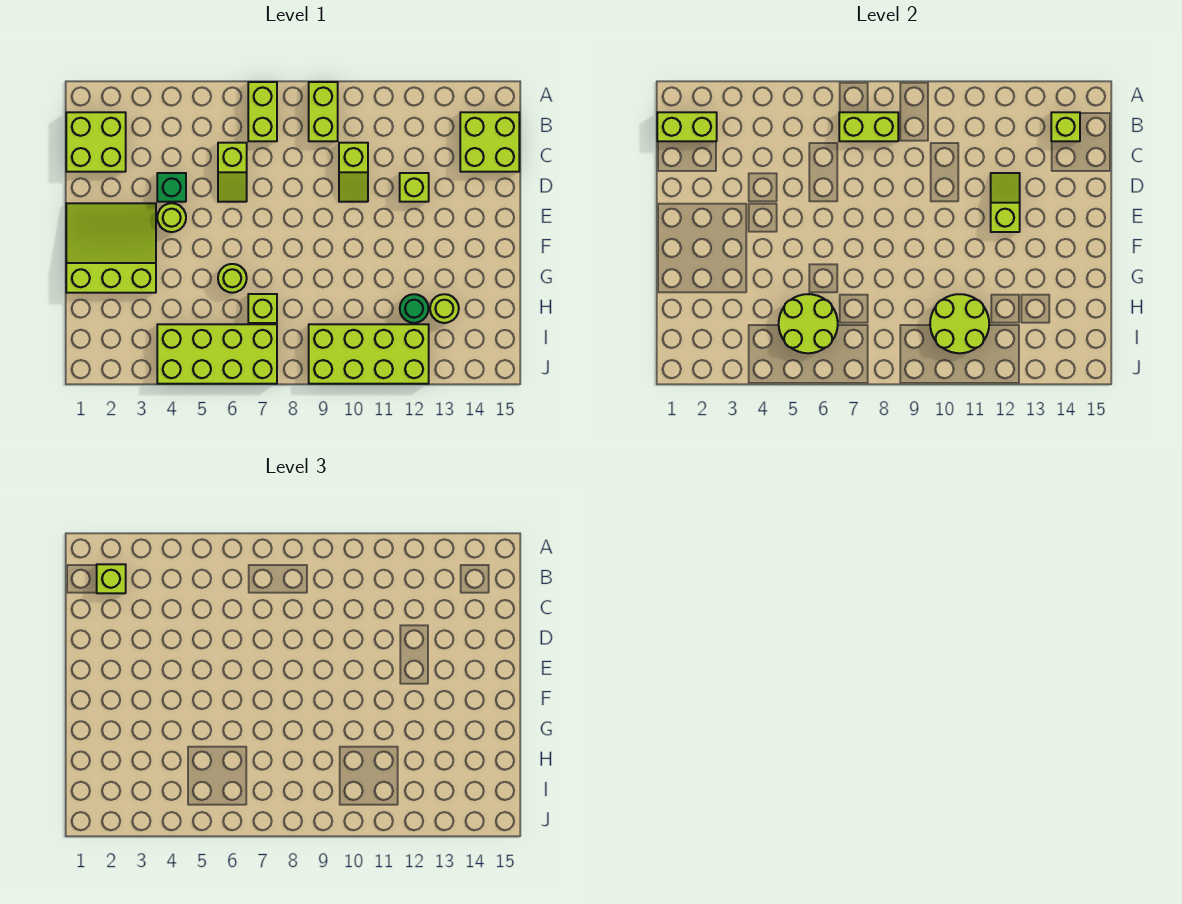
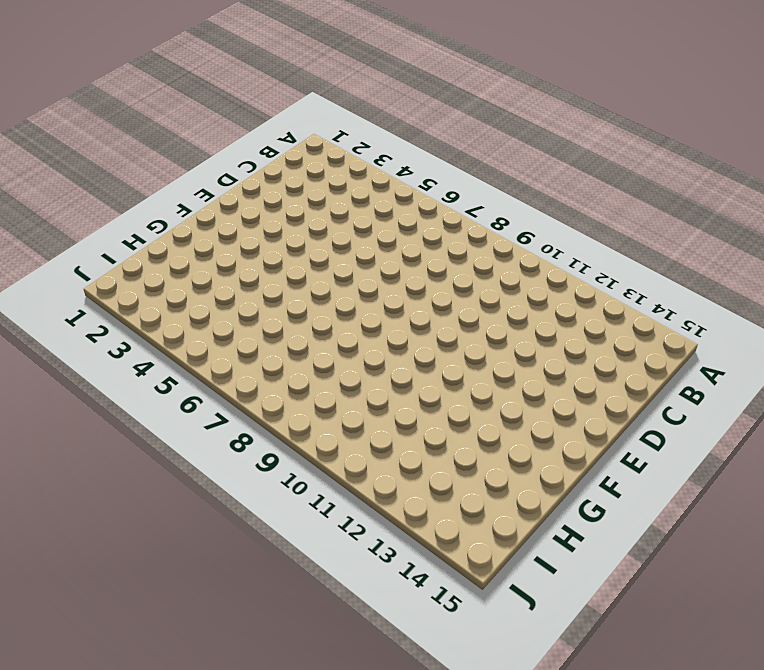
none -> lime brick A7:B7 level 1
none -> lime brick A9:B9 level 1
none -> lime brick B1:C2 level 1

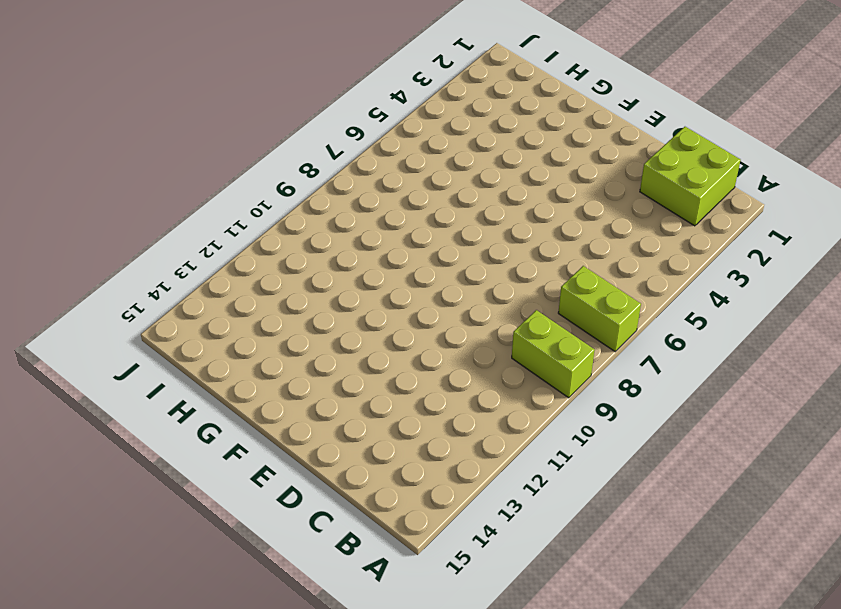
none -> lime brick B14:C15 level 1
none -> lime slope C6:D6 level 1 top C
none -> lime slope C10:D10 level 1 top C

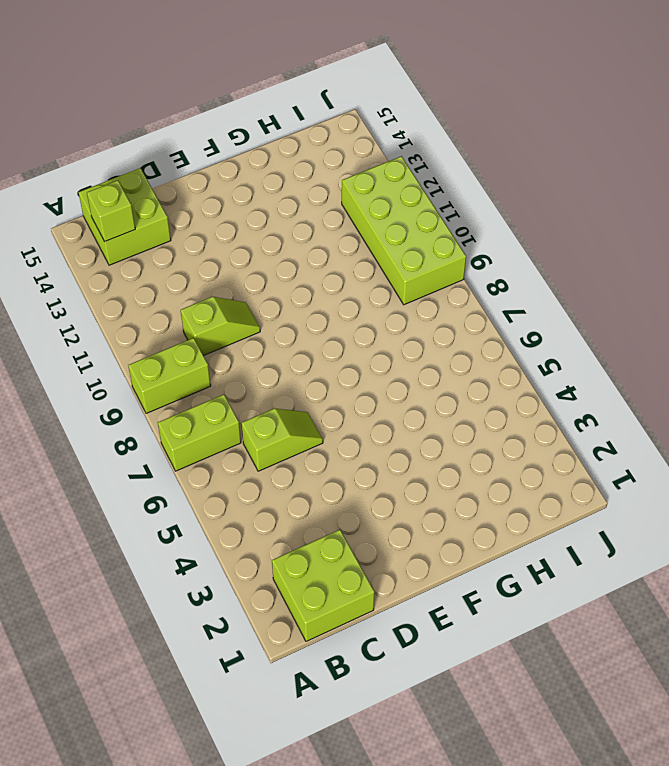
none -> green brick D4 level 1
none -> lime brick D12 level 1
none -> lime slope E1:G3 level 1 top G

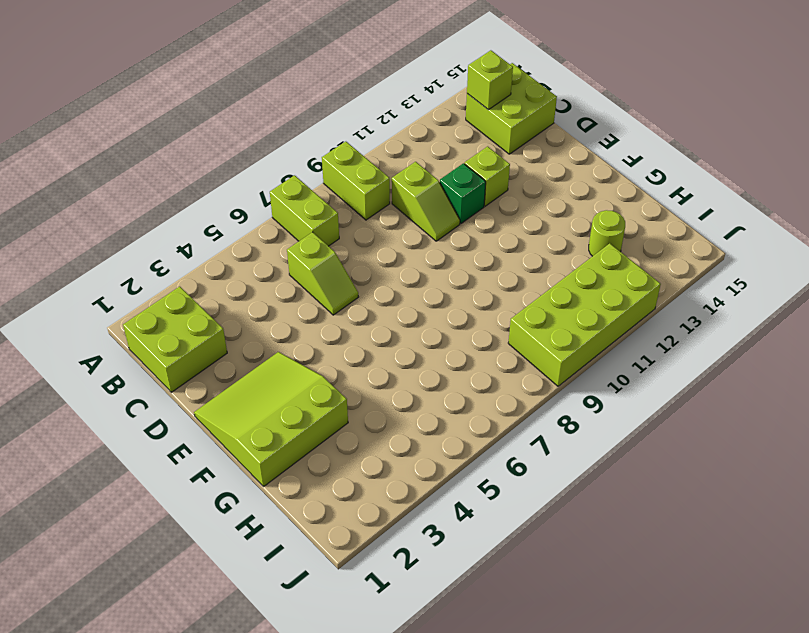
green brick D11 level 1 -> green brick D4 level 1
none -> lime round brick E4 level 1
none -> lime round brick G6 level 1
none -> lime brick H7 level 1

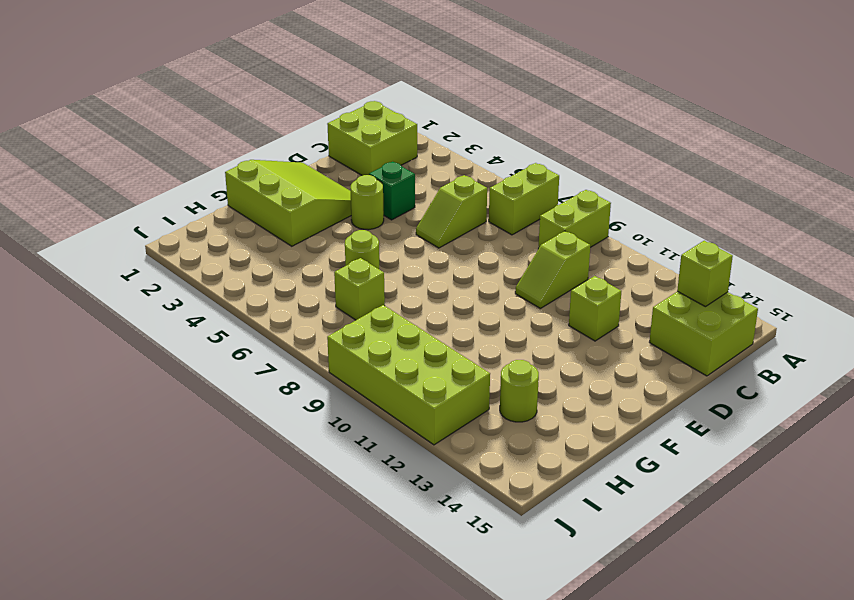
none -> green round brick H12 level 1
none -> lime brick I4:J7 level 1
none -> lime brick B1:B2 level 2

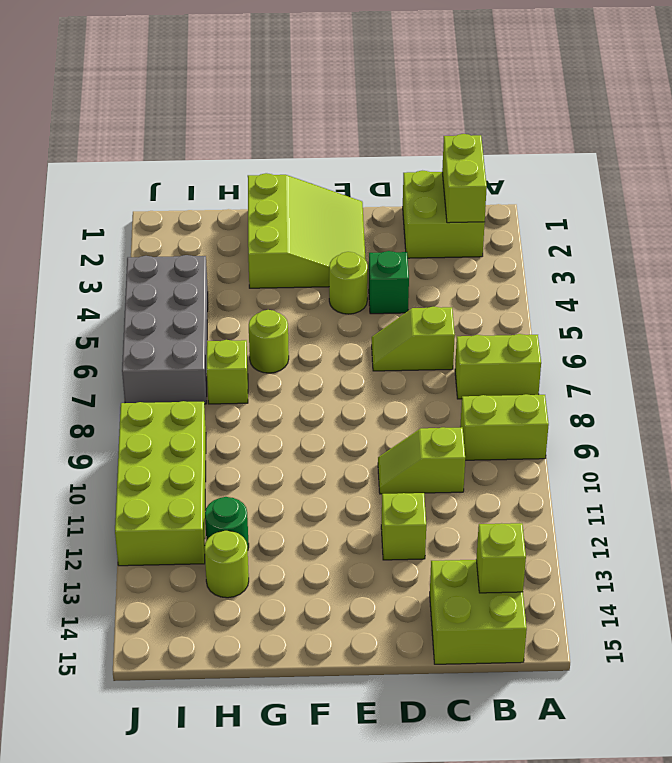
grey brick I4:J7 level 1 -> lime brick I4:J7 level 1
none -> lime brick B7:B8 level 2
none -> lime slope D12:E12 level 2 top E
none -> lime round brick H5:I6 level 2

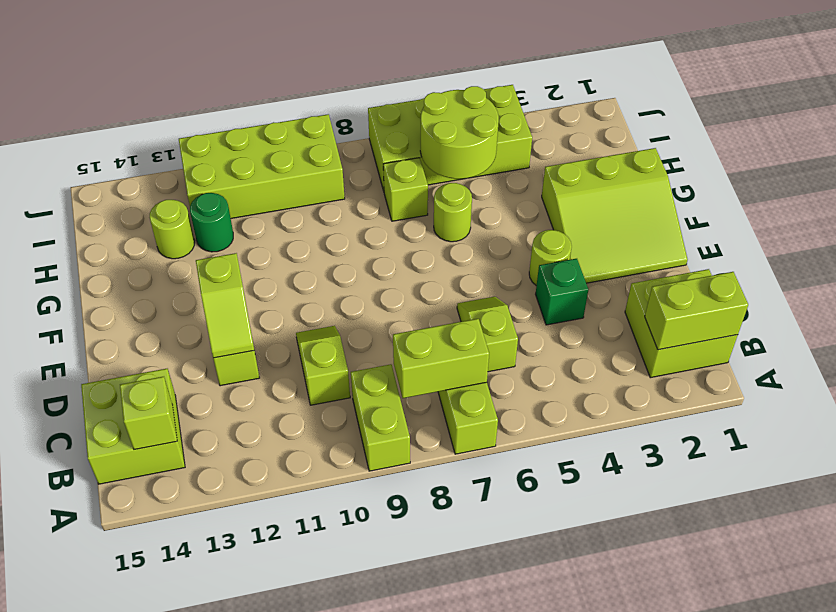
none -> lime round brick H10:I11 level 2
none -> lime brick B2 level 3

